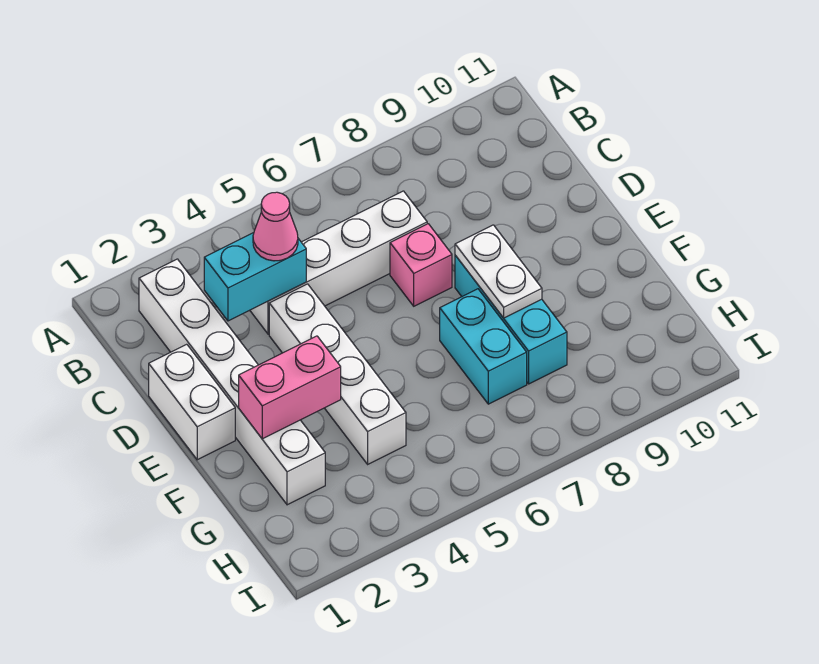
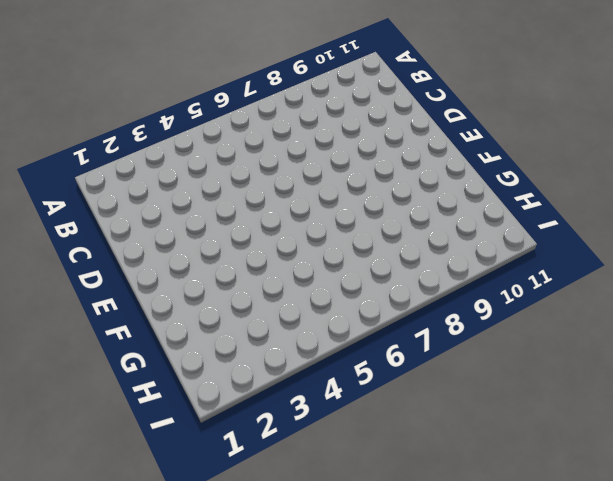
none -> white brick B2:G2 level 1
none -> white brick C4:C7 level 1

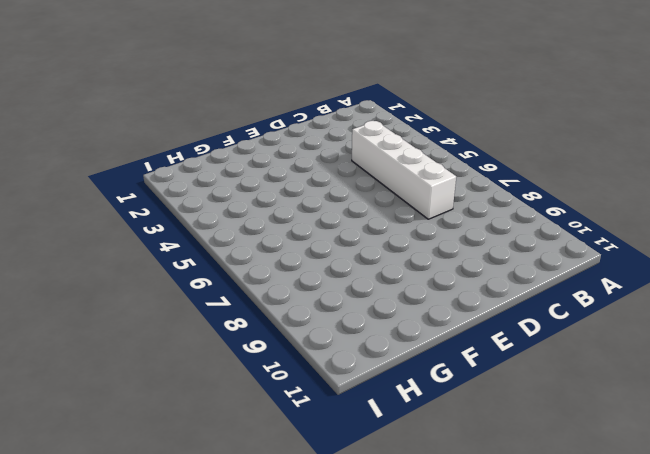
none -> white brick B2:G2 level 1
none -> white brick D1:E1 level 1

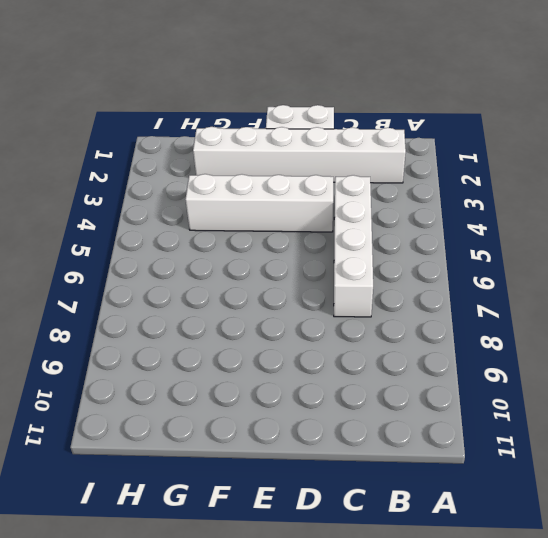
none -> pink brick D7 level 1
none -> cyan brick E8:G8 level 1

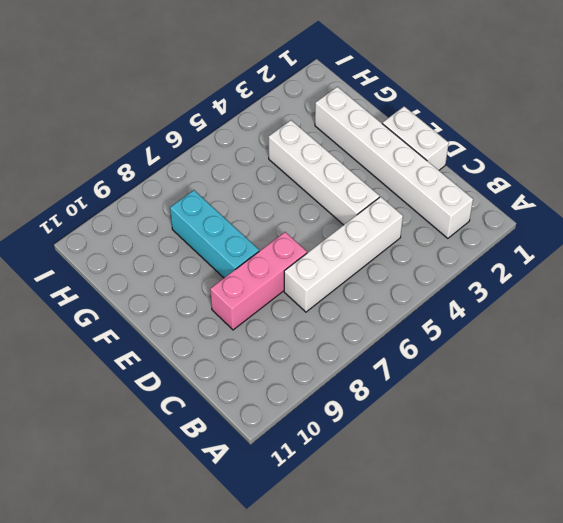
pink brick D7:D9 level 1 -> pink brick D7 level 1
none -> cyan brick F7:G7 level 1
none -> cyan brick C3:C4 level 2

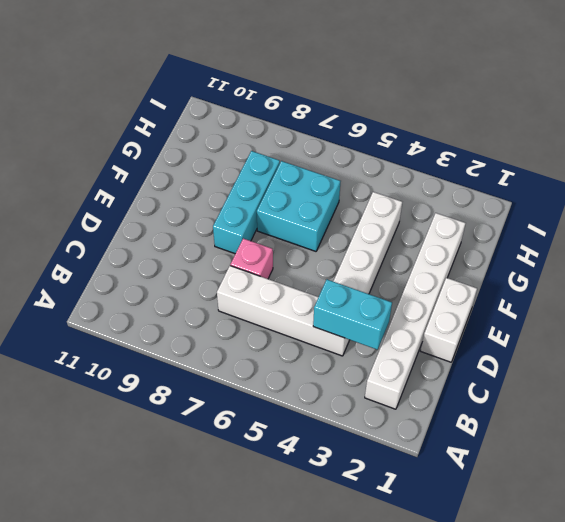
cyan brick F6:G7 level 1 -> cyan brick F7:G7 level 1
none -> white plate E8:F8 level 2
none -> pink brick F2:F3 level 2

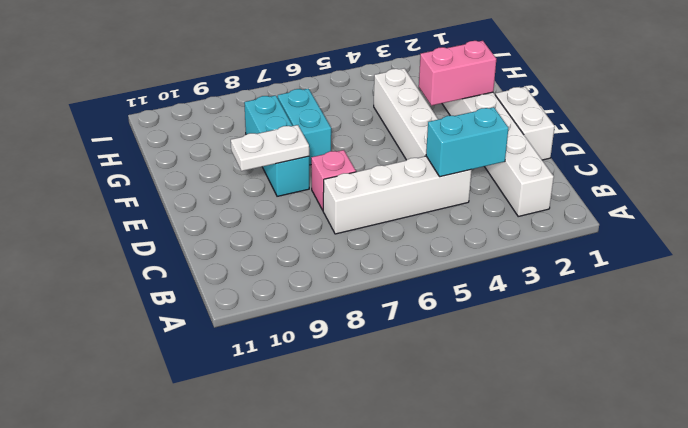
white plate E8:E9 level 2 -> white plate E8:F8 level 2
none -> pink cone C4 level 3

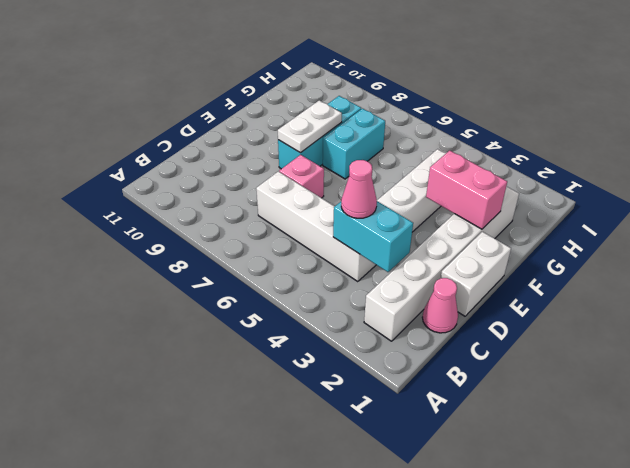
pink cone C1 level 1 -> none

